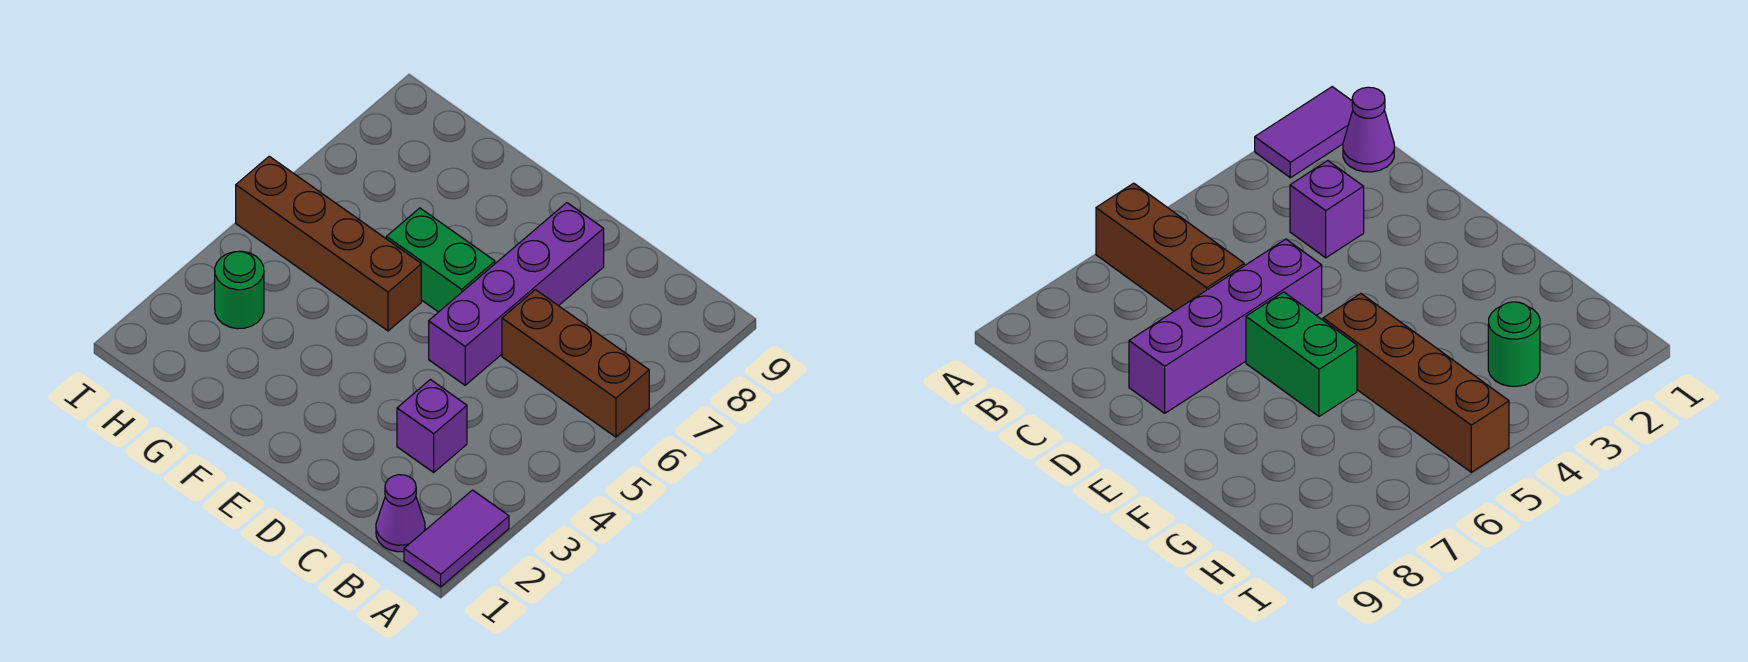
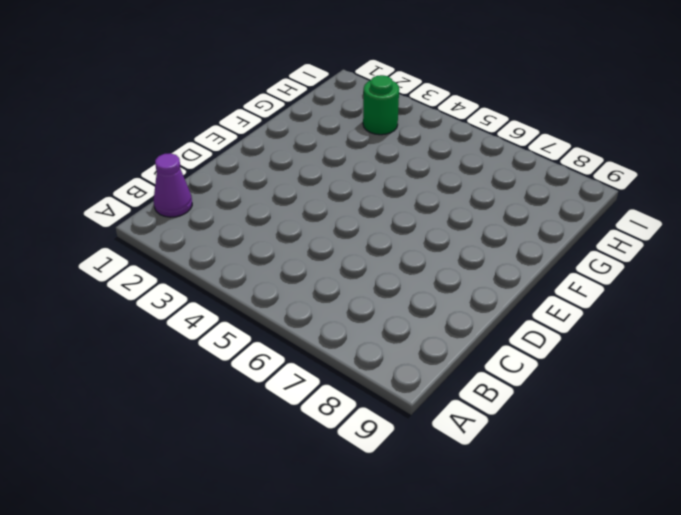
none -> purple tile A1:A2 level 1
none -> brown brick A6:C6 level 1

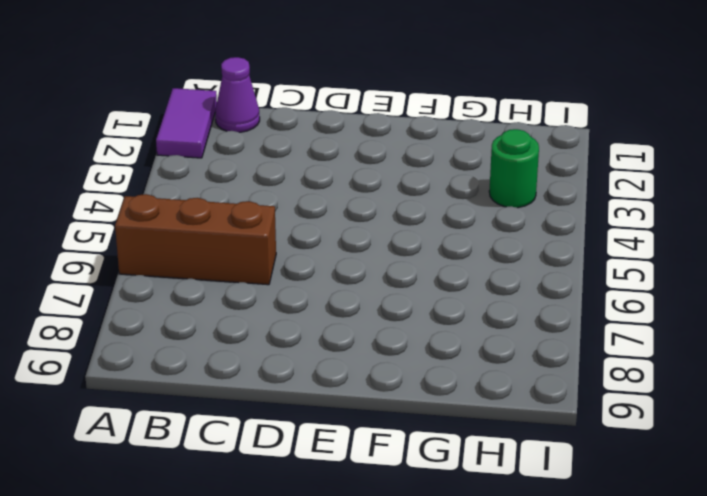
none -> purple brick C3 level 1
none -> purple brick D5:D8 level 1

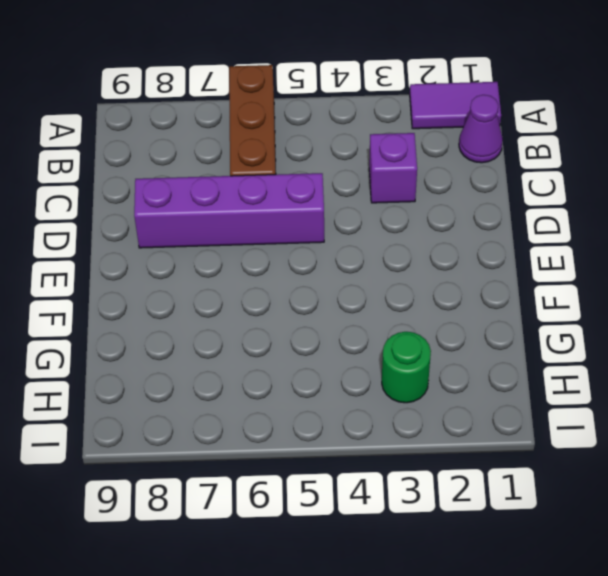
none -> green brick E6:F6 level 1
none -> brown brick F5:I5 level 1

